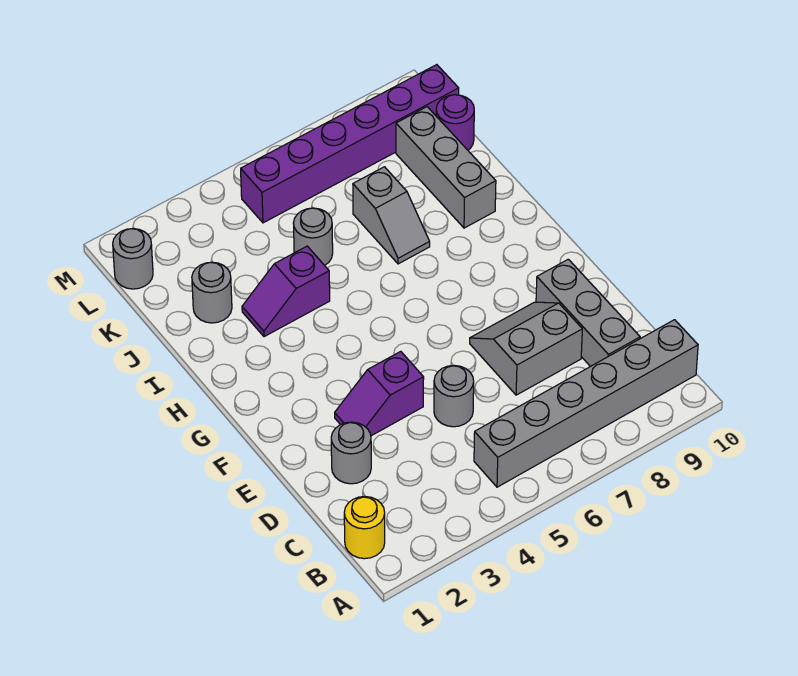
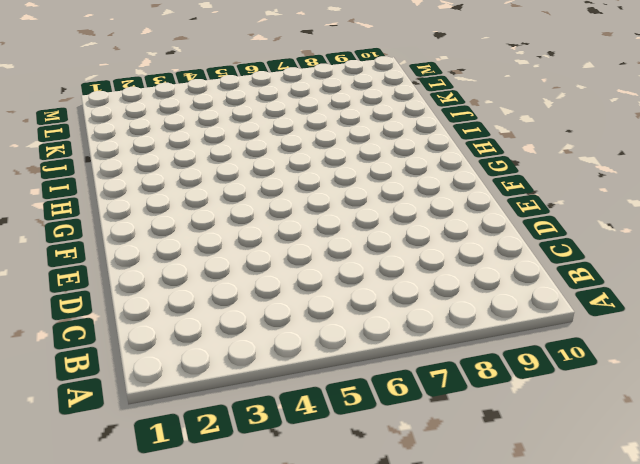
none -> yellow round brick B1 level 1
none -> grey brick B5:B10 level 1
none -> grey brick C9:E9 level 1

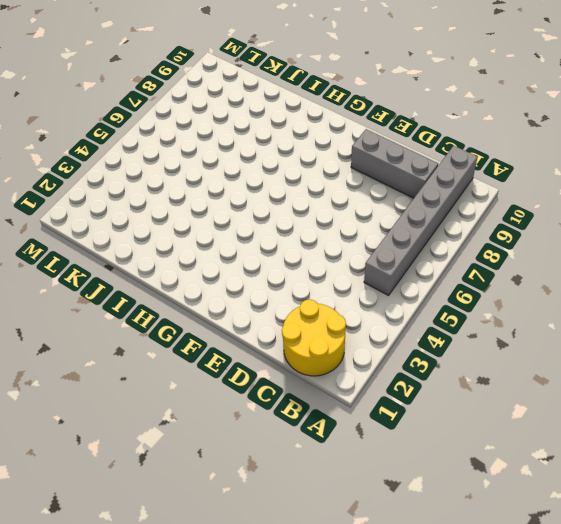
yellow round brick B1:C2 level 1 -> yellow round brick B1 level 1
none -> grey round brick D2 level 1
none -> grey round brick D5 level 1
none -> grey slope D7:E8 level 1 top D

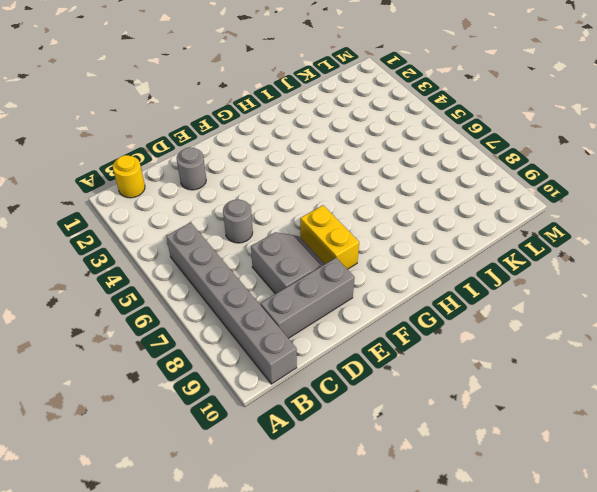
yellow brick F7:F8 level 1 -> none
none -> purple slope E3:E4 level 1 top 4
none -> purple slope I3:I4 level 1 top 4
none -> grey slope I7:J7 level 1 top J

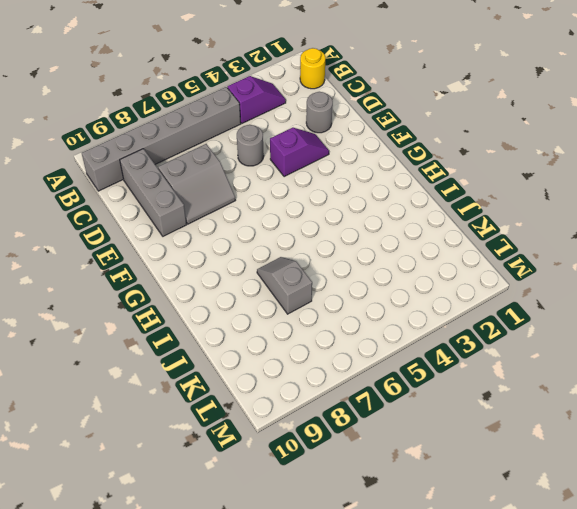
purple slope B3:B4 level 1 top 4 -> purple slope I3:I4 level 1 top 4
none -> grey brick I9:K9 level 1
none -> grey round brick J2 level 1
none -> grey round brick J5 level 1

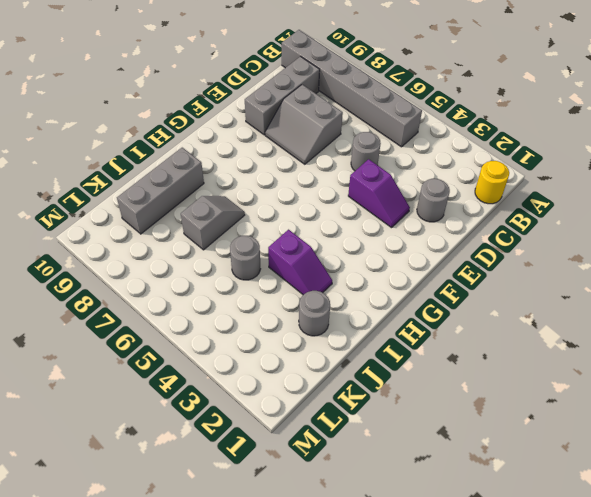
none -> purple round brick K10 level 1
none -> grey round brick L1 level 1
none -> purple brick L5:L10 level 1

